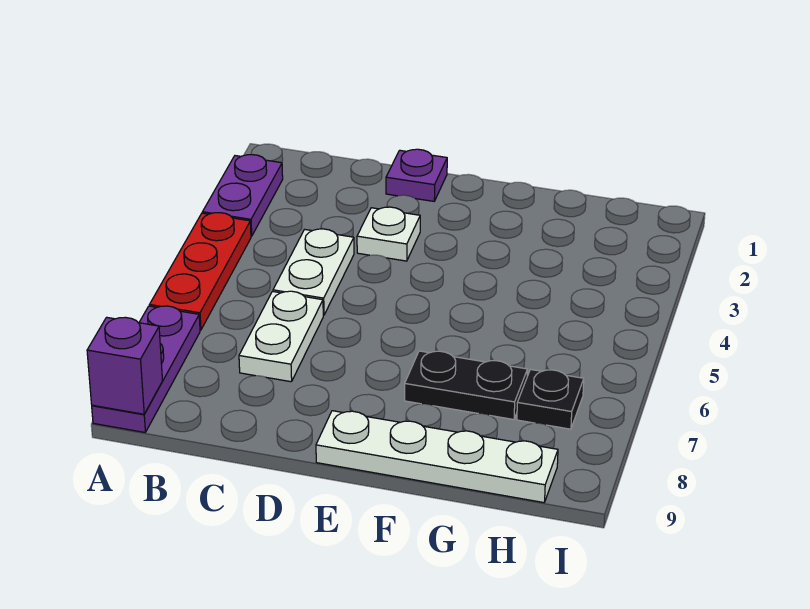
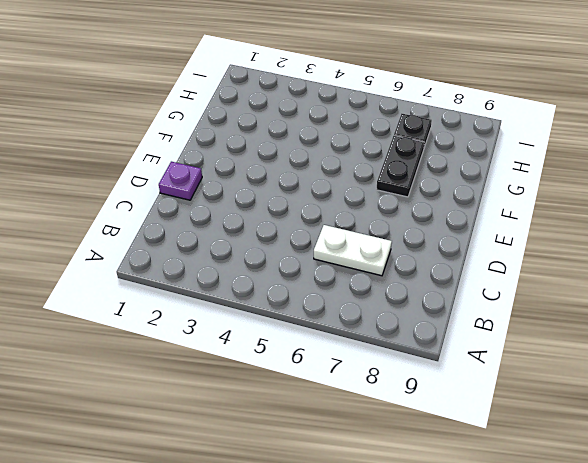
none -> purple plate A2:A3 level 1
none -> red plate A4:A6 level 1

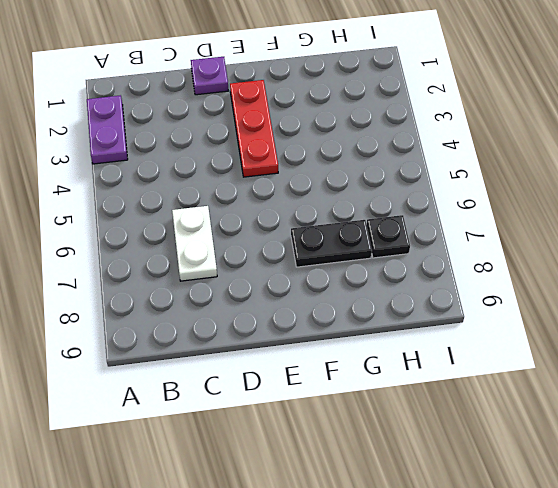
red plate E2:E4 level 1 -> red plate A4:A6 level 1
none -> purple plate A7:A9 level 1
none -> white plate C4:C5 level 1

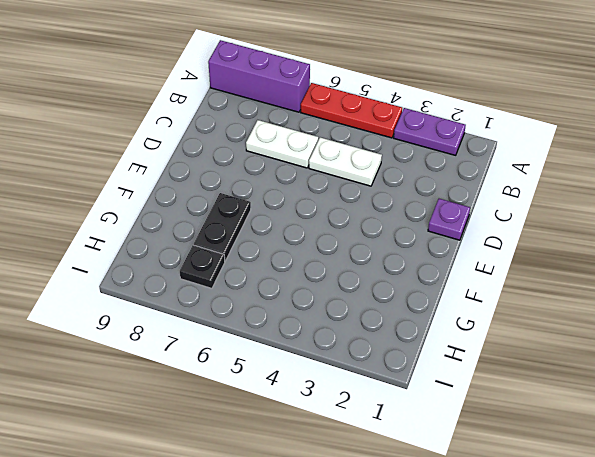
purple brick A7:A9 level 1 -> purple plate A7:A9 level 1
none -> white plate D3 level 1
none -> white plate E9:H9 level 1

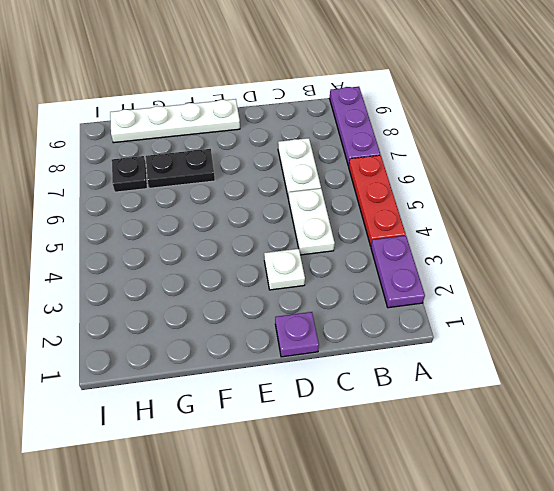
none -> purple brick A9 level 2

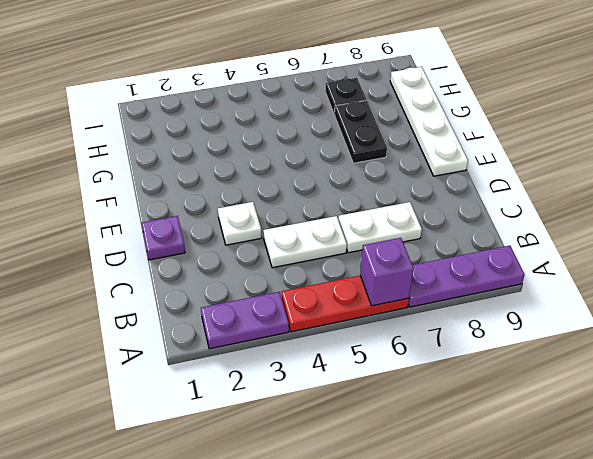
purple brick A6 level 2 -> purple brick A9 level 2

